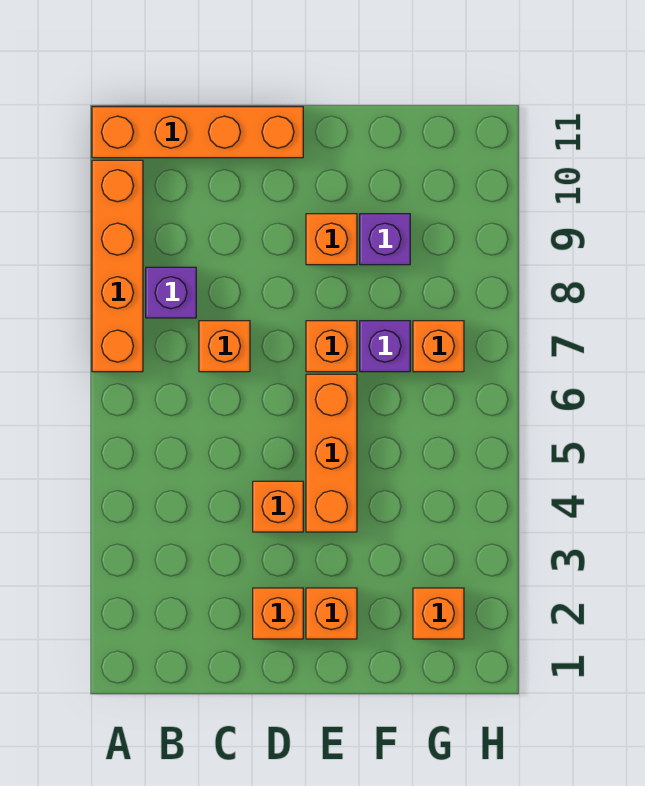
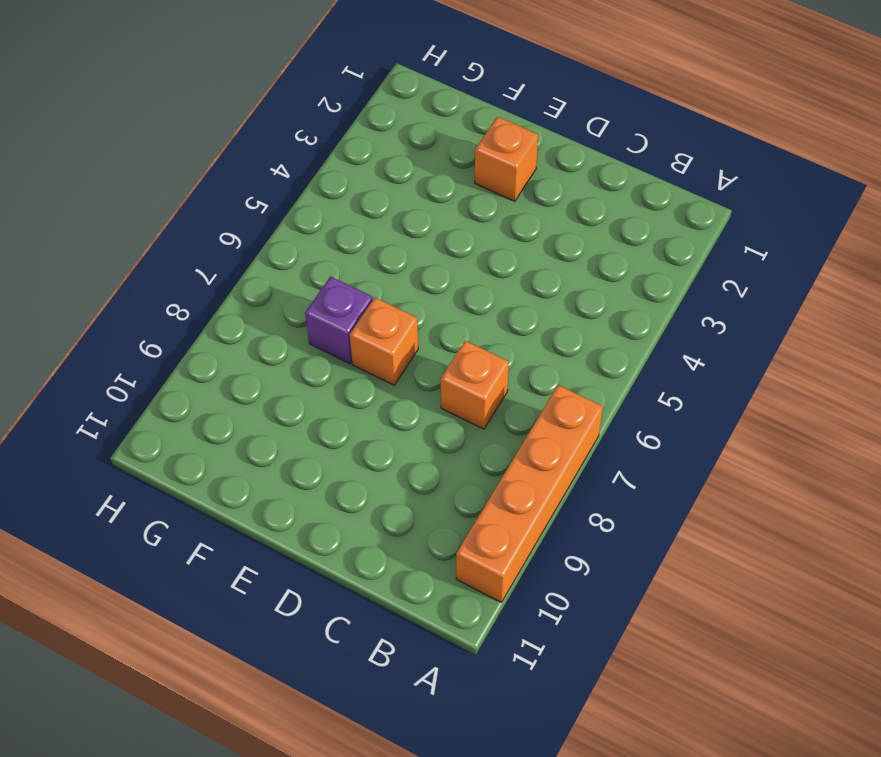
none -> orange brick A11:D11 level 1
none -> purple brick B8 level 1
none -> orange brick D2 level 1

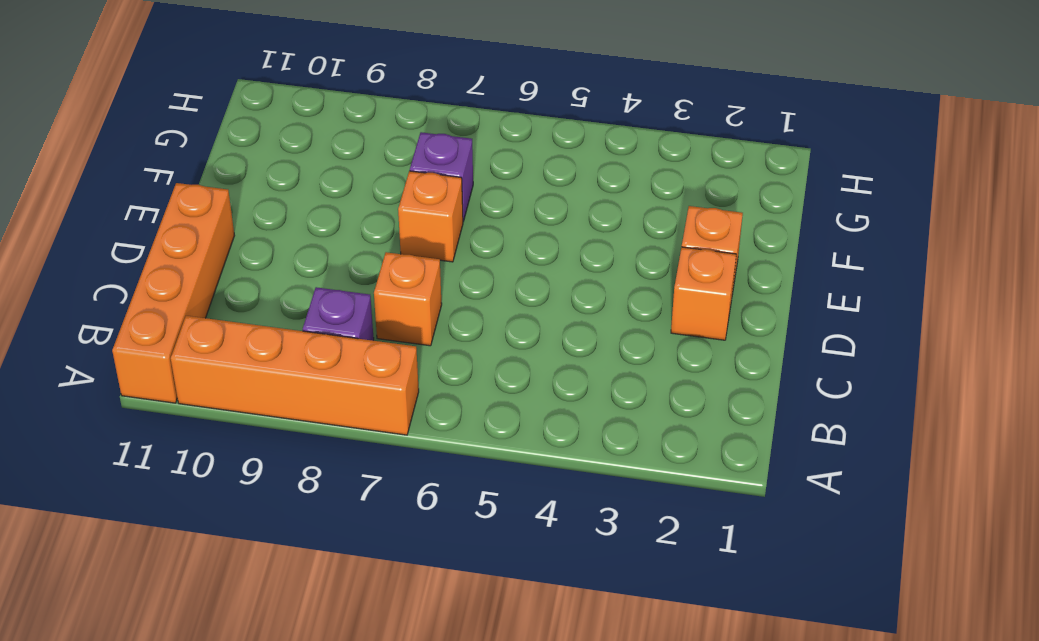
none -> orange brick D4 level 1
none -> orange brick E4:E6 level 1
none -> orange brick E9 level 1

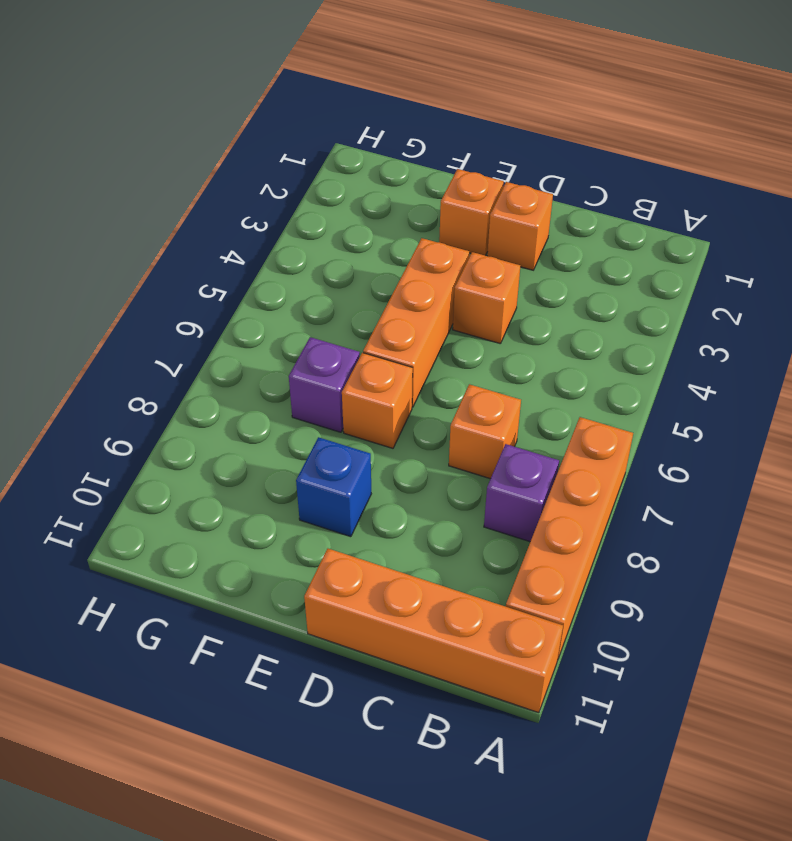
blue brick E9 level 1 -> orange brick E9 level 1
none -> purple brick F9 level 1
none -> orange brick G2 level 1
none -> orange brick G7 level 1

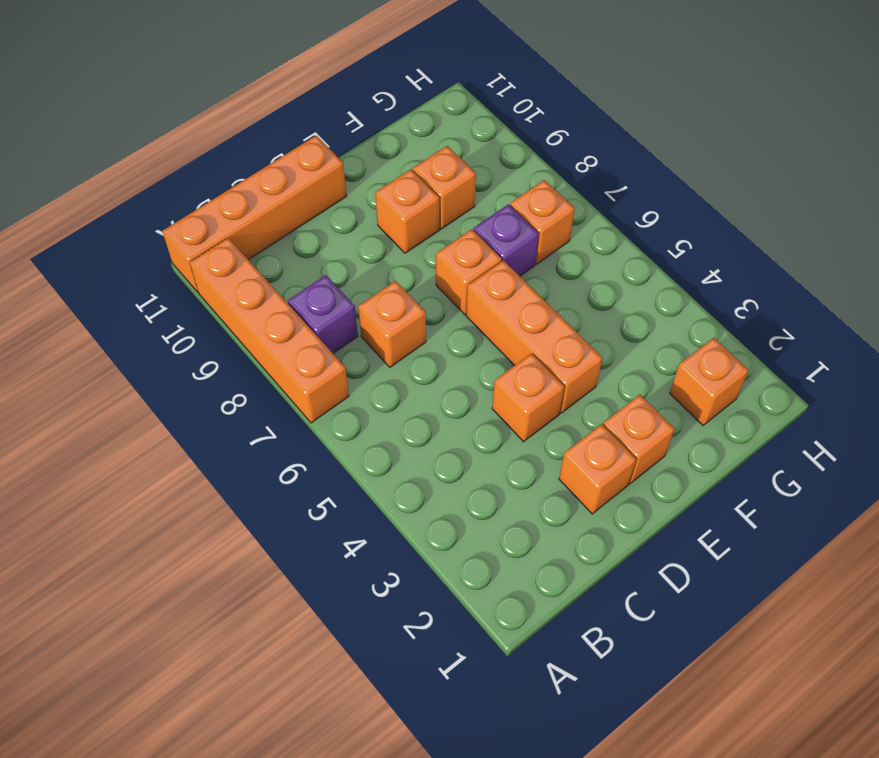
orange brick F9 level 1 -> purple brick F9 level 1

